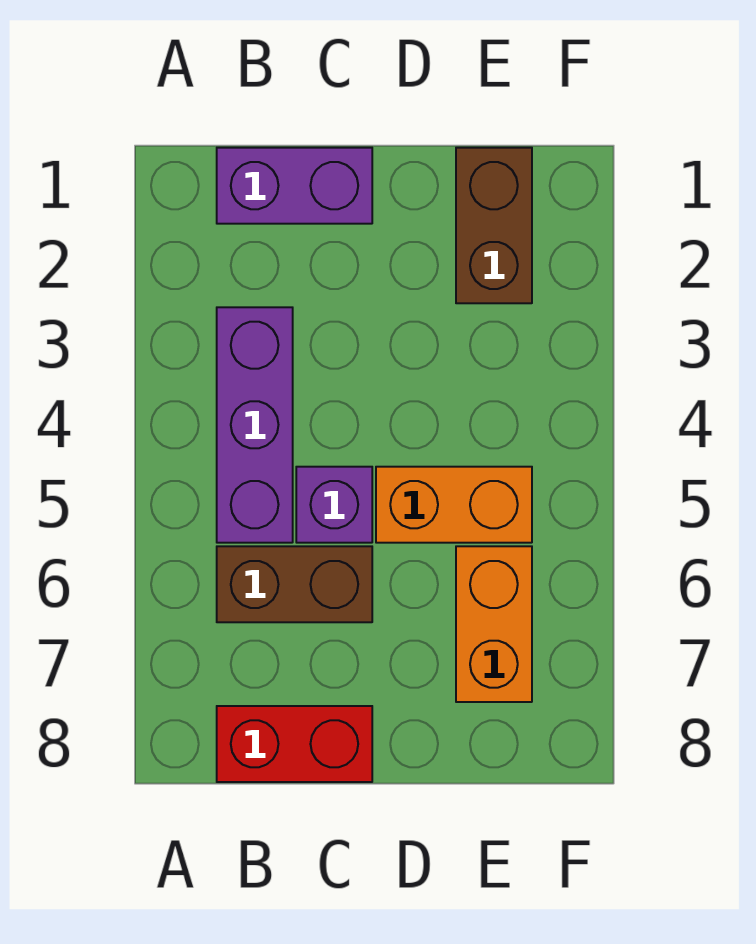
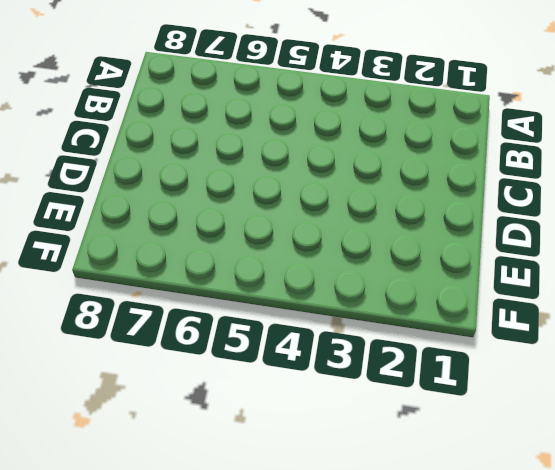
none -> purple brick B1:C1 level 1
none -> purple brick B3:B5 level 1

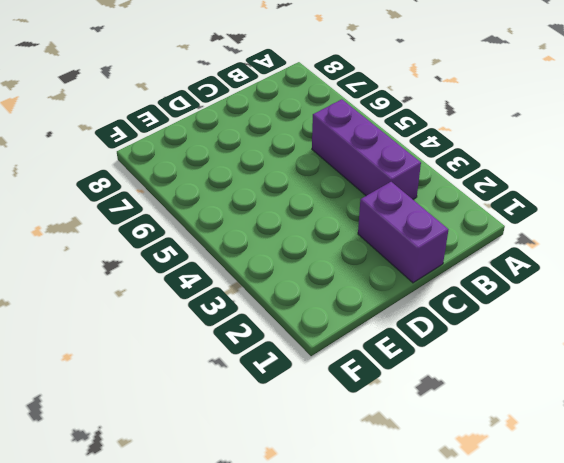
purple brick C1:C2 level 1 -> purple brick B1:C1 level 1
none -> brown brick B6:C6 level 1
none -> red brick B8:C8 level 1

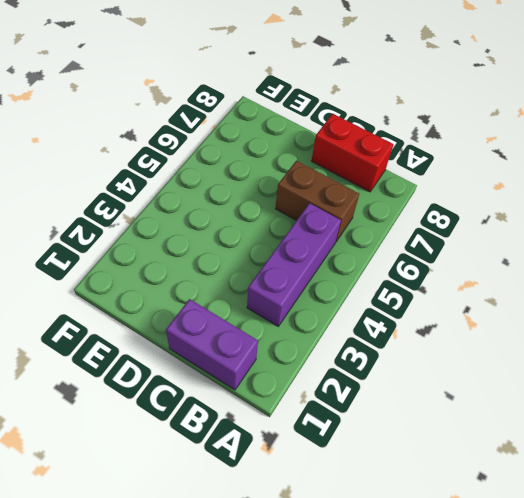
none -> purple brick C5 level 1
none -> orange brick D5:E5 level 1

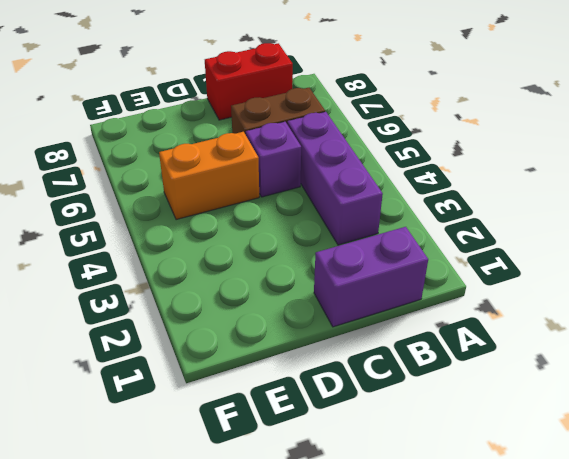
none -> brown brick E1:E2 level 1
none -> orange brick E6:E7 level 1

